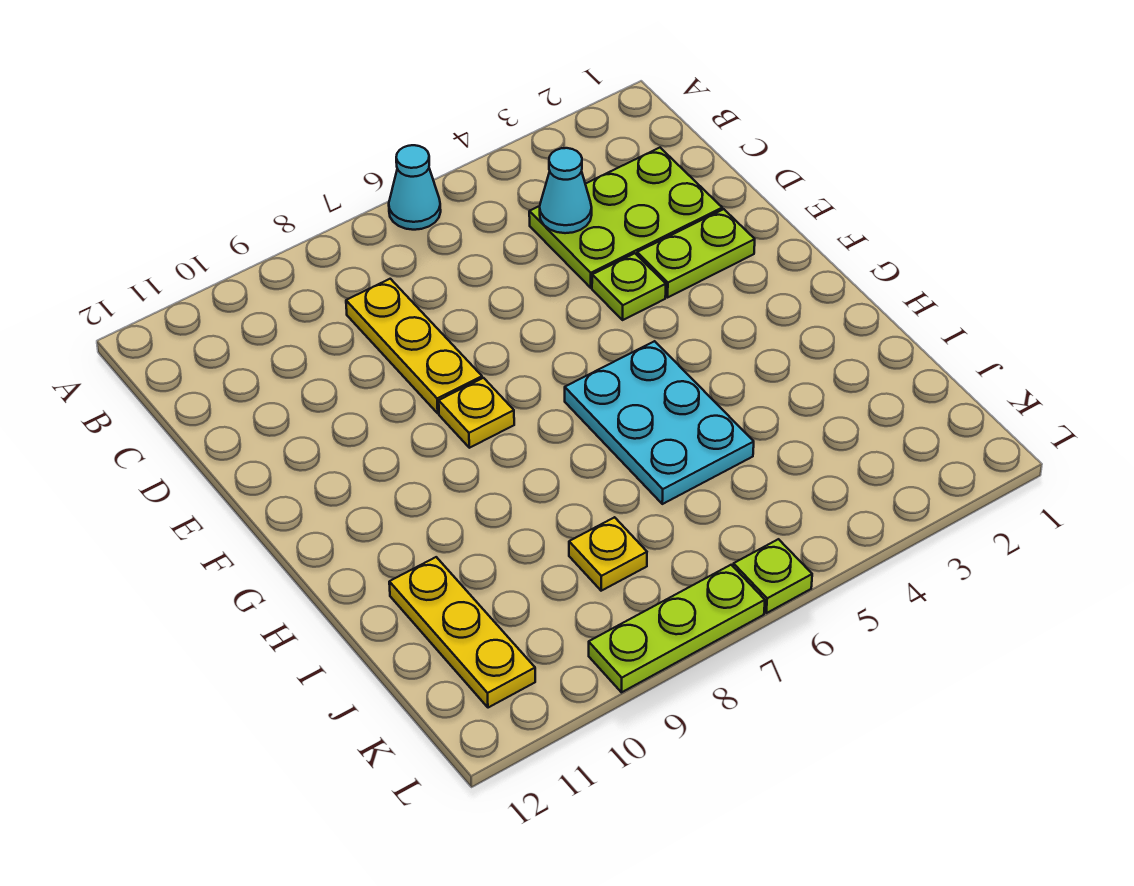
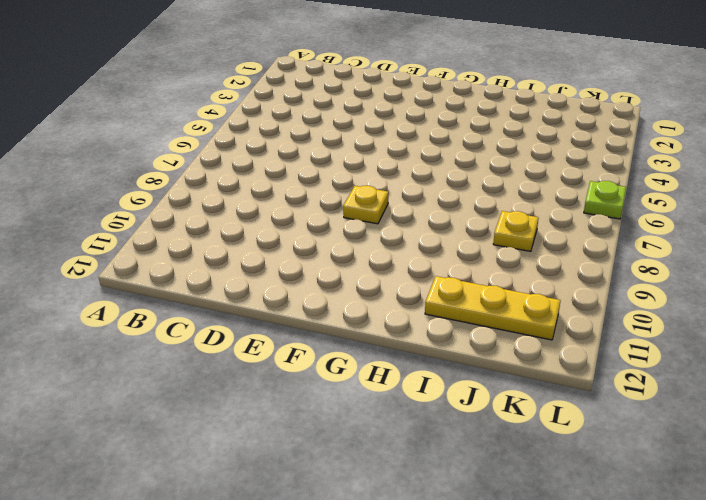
none -> cyan cone A6 level 1
none -> lime plate C2:D4 level 1
none -> yellow plate C8:E8 level 1

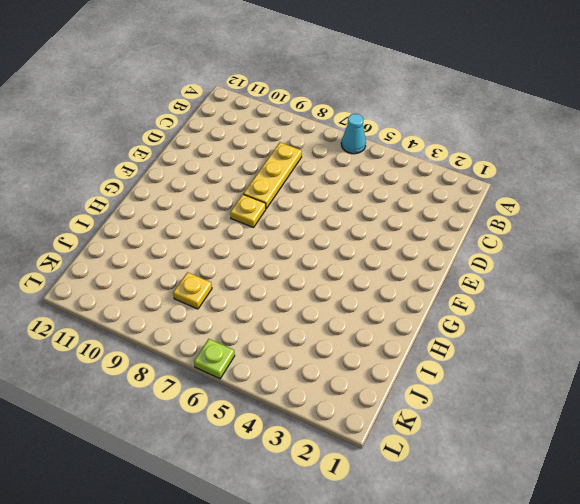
none -> lime plate C2:D4 level 1
none -> lime plate E2:E3 level 1
none -> lime plate E4 level 1

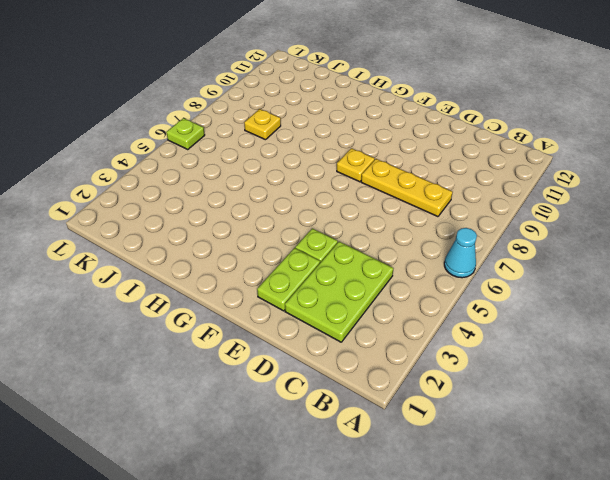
none -> cyan plate G5:I6 level 1
none -> yellow plate I11:K11 level 1
none -> lime plate L7:L9 level 1

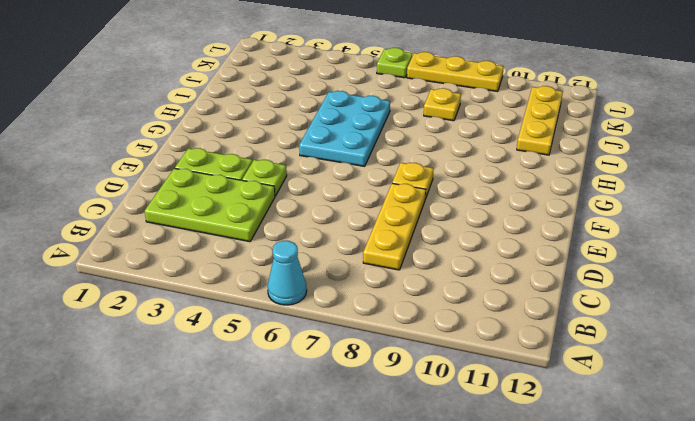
yellow plate L7:L9 level 1 -> lime plate L7:L9 level 1
none -> cyan cone C4 level 2

